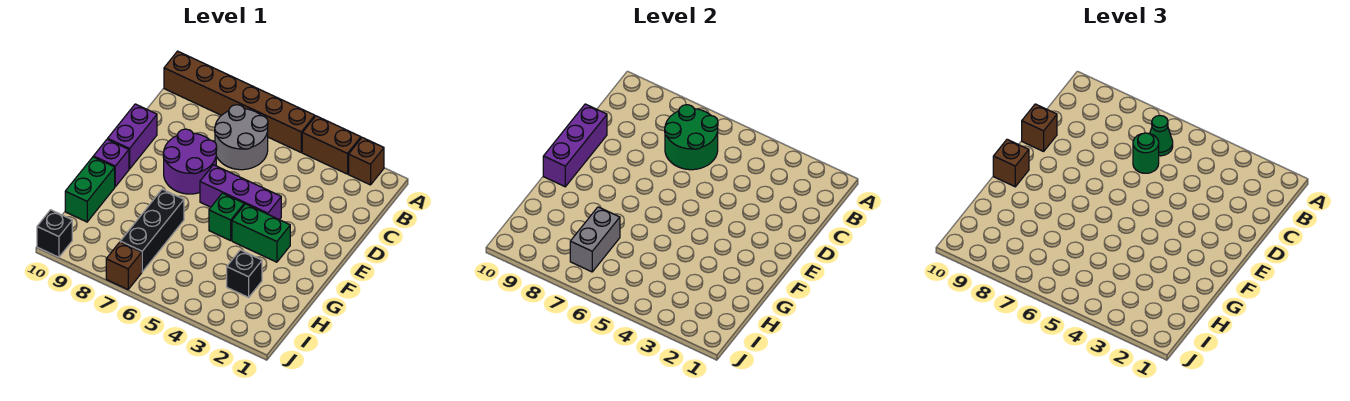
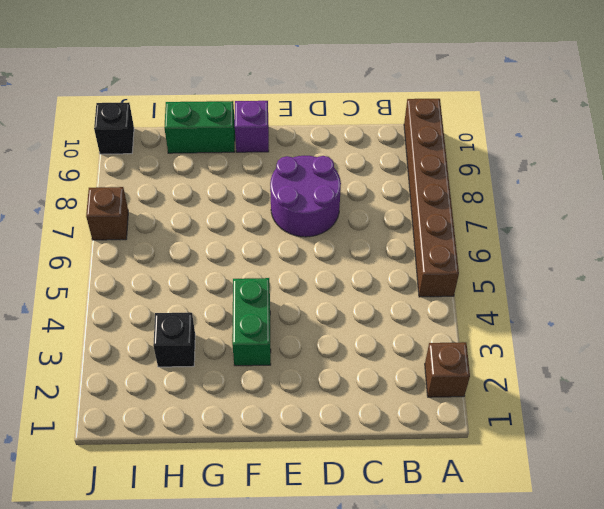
none -> brown brick A3:A4 level 1
none -> grey round brick B6:C7 level 1
none -> purple brick D10:E10 level 1

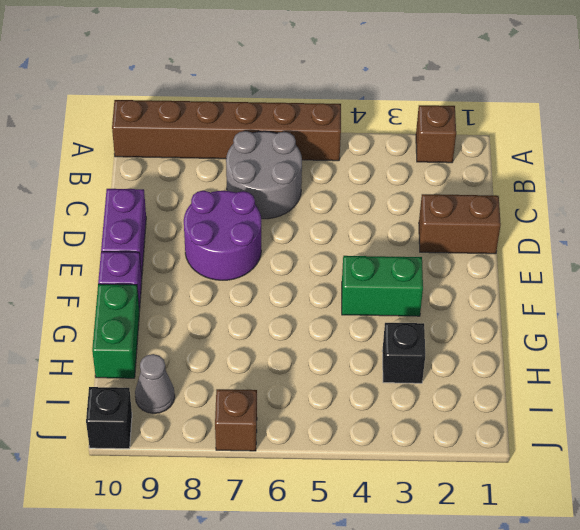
brown brick D1:D2 level 1 -> brown brick A3:A4 level 1
grey cone I9 level 1 -> none
none -> purple brick E4:E6 level 1
none -> green brick F5 level 1
none -> black brick G7:I7 level 1

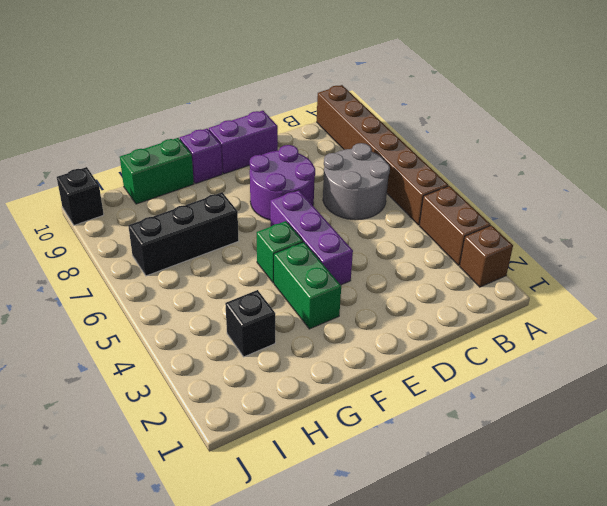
none -> brown brick J7 level 1
none -> green round brick B6:C7 level 2
none -> purple brick D10:F10 level 2

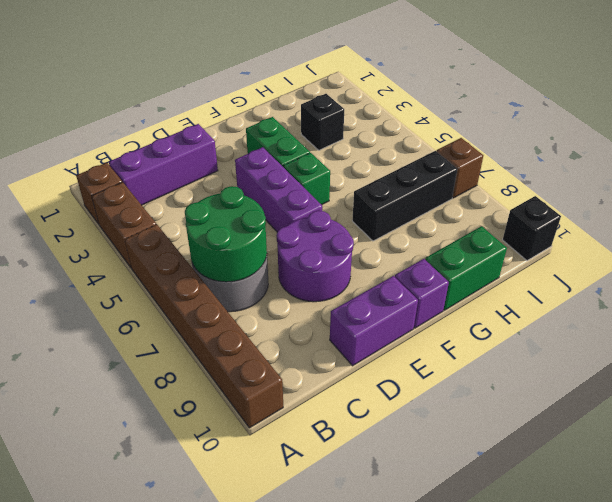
purple brick B2:D2 level 1 -> purple brick D10:F10 level 2
none -> grey brick H7:I7 level 2
none -> green cone B6 level 3
none -> green round brick C6 level 3

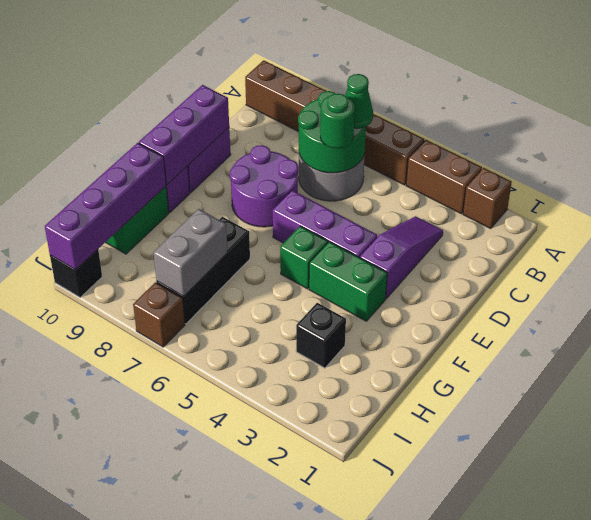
purple slope C3:E3 level 1 top E -> none
purple brick G10:J10 level 2 -> none
none -> brown brick D10 level 3
none -> brown brick F10 level 3

